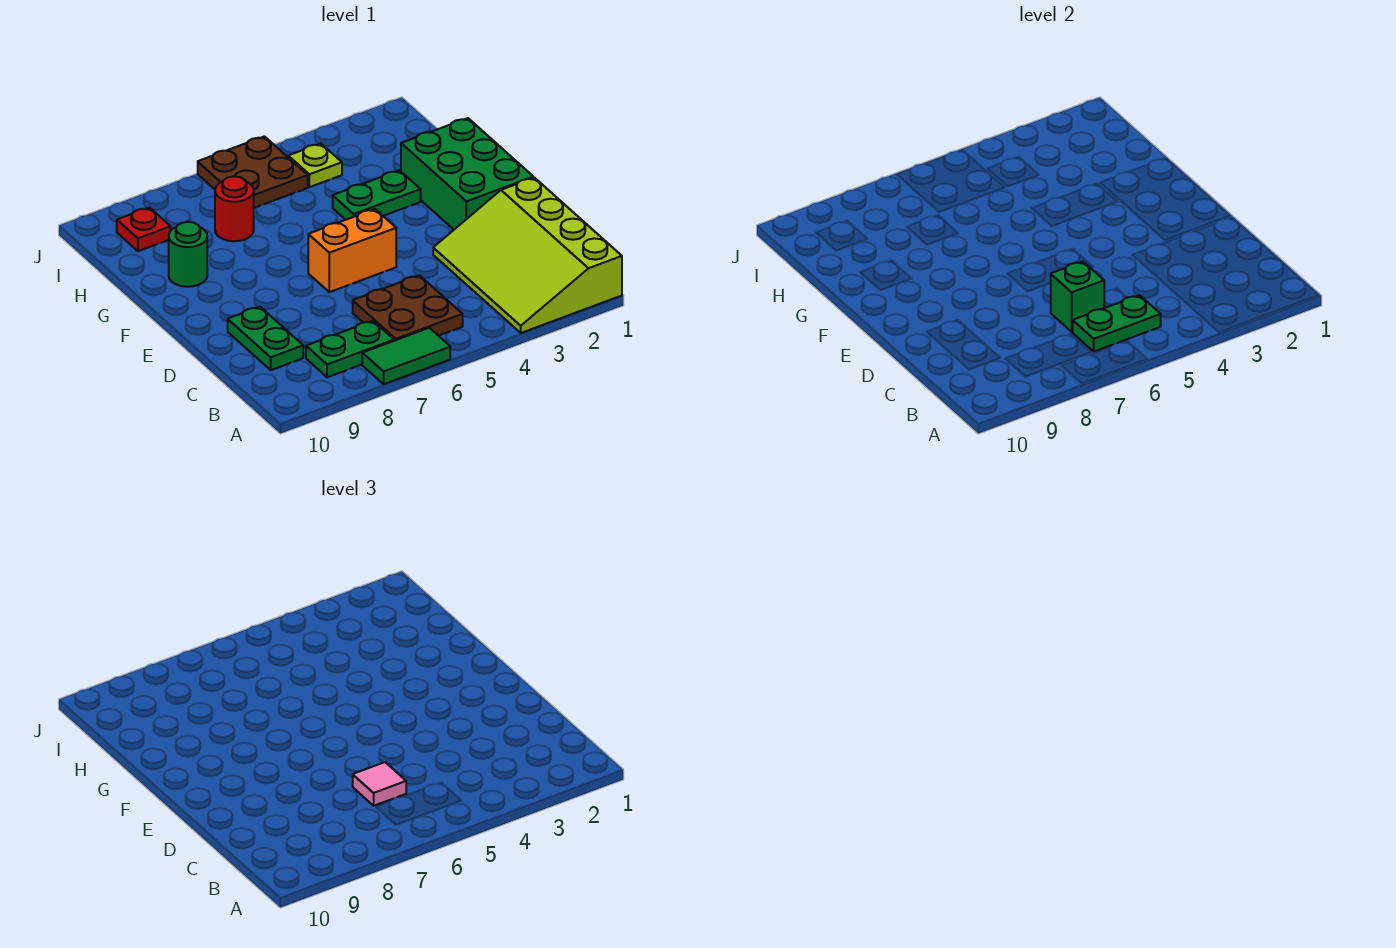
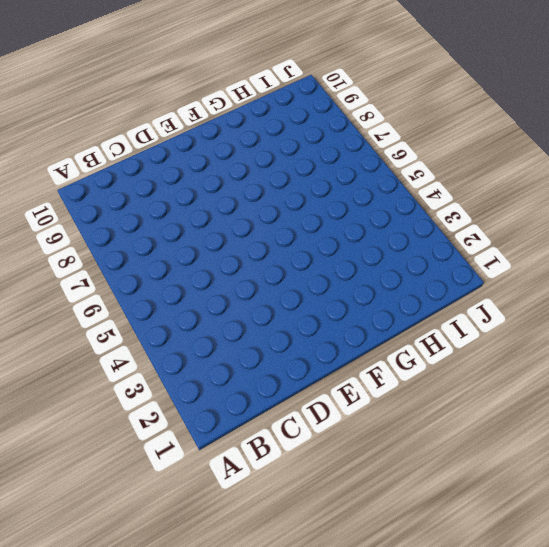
none -> lime slope A1:D3 level 1 top 1
none -> green tile A6:A7 level 1
none -> brown plate B5:C6 level 1

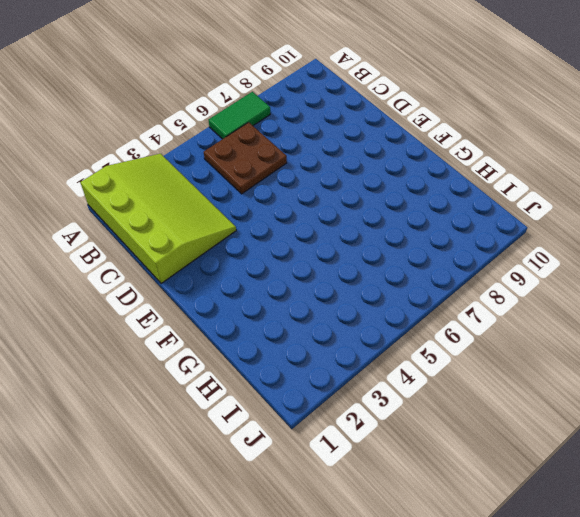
none -> green plate B7:B8 level 1
none -> green plate C9:D9 level 1
none -> green brick E1:G2 level 1

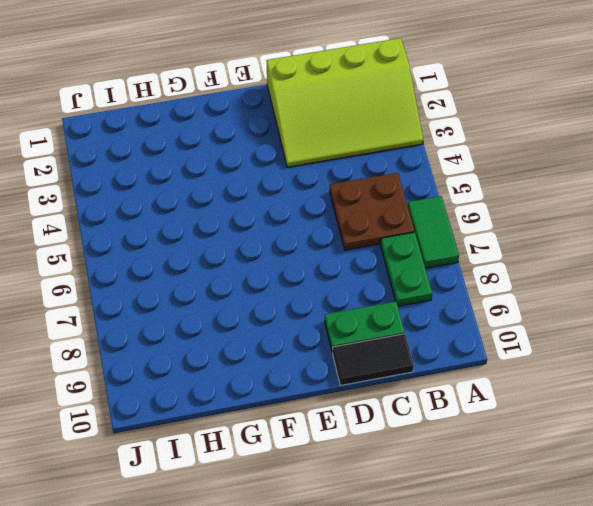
black tile C10:D10 level 1 -> none
none -> green brick E1:G2 level 1
none -> orange brick E5:E6 level 1
none -> green plate G3:G4 level 1

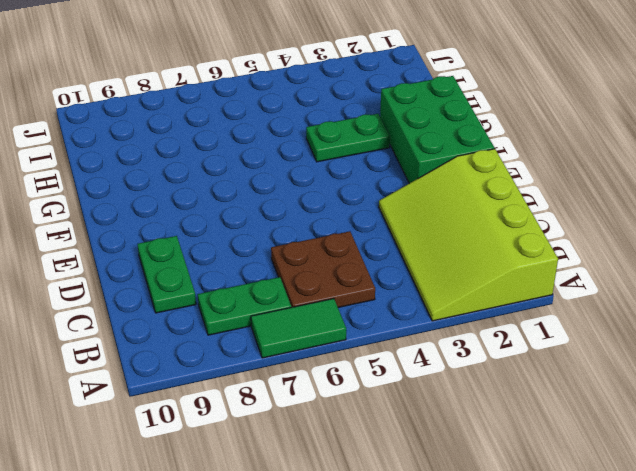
none -> orange brick E5:E6 level 1
none -> green round brick G9 level 1
none -> red round brick H7 level 1

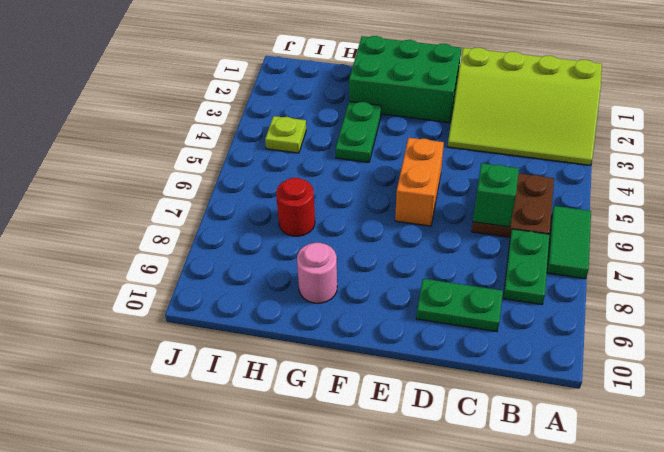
pink round brick G9 level 1 -> green round brick G9 level 1
none -> brown plate I5:J6 level 1
none -> red plate I9 level 1
none -> green plate B5:B6 level 2

